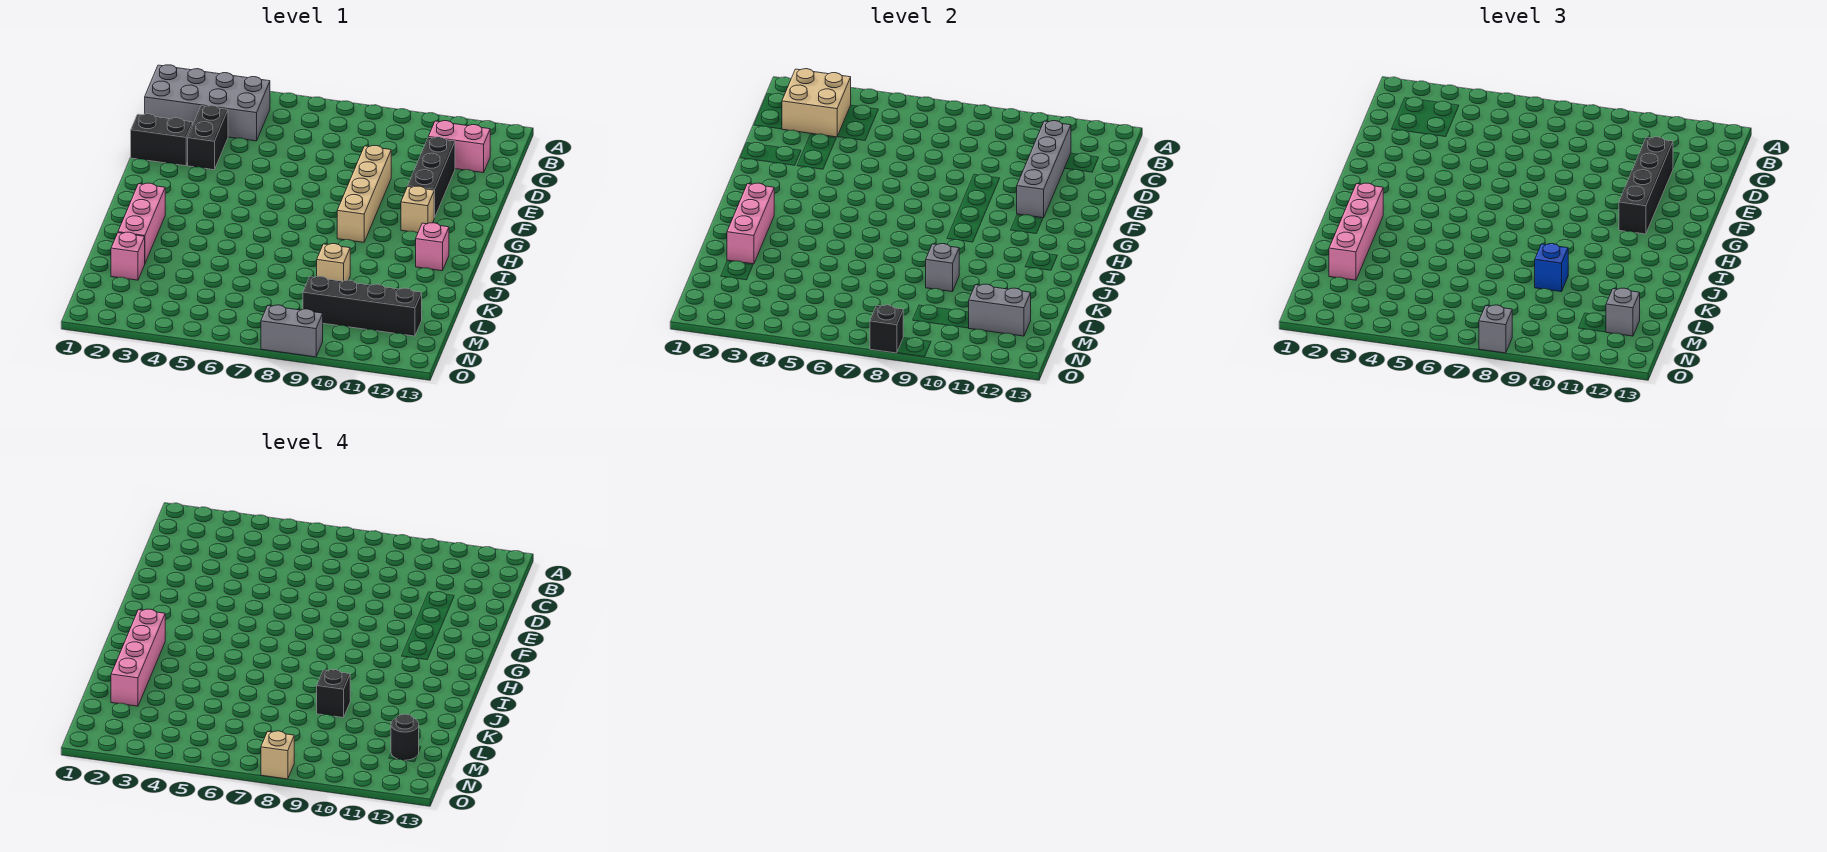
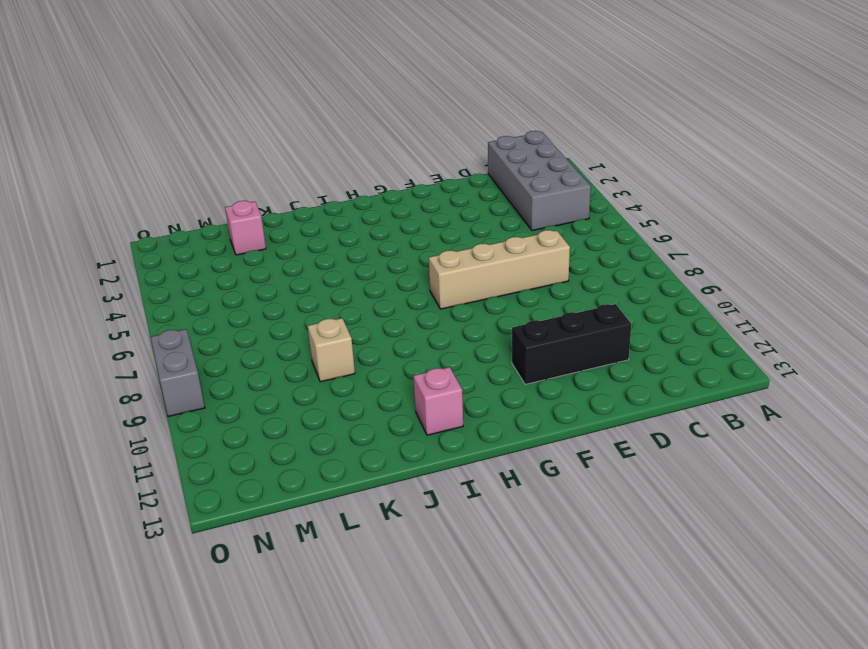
tan brick D7:G7 level 1 -> tan brick E9:H9 level 1
none -> pink brick C11:C12 level 1
none -> black brick D3:E3 level 1
none -> black brick E1:E2 level 1

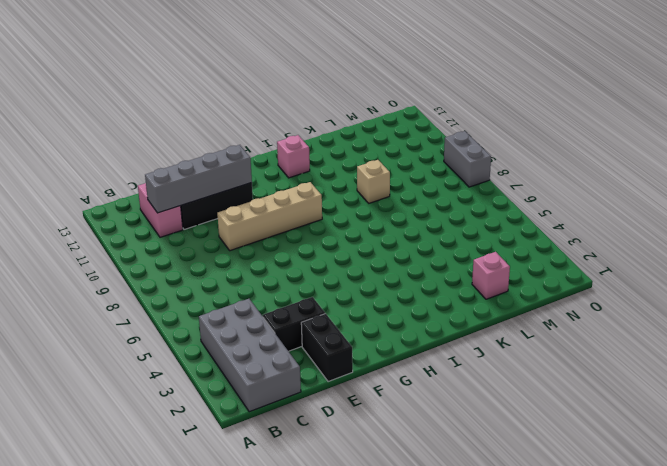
none -> tan brick G11 level 1
none -> pink brick I2:K2 level 1
none -> black brick M9:M12 level 1

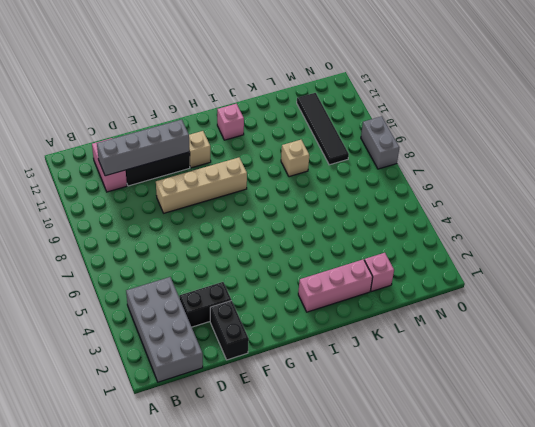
black tile M9:M12 level 1 -> black brick M9:M12 level 1
none -> tan brick B2:C3 level 2
none -> pink brick I2:K2 level 2
none -> grey brick K9 level 2

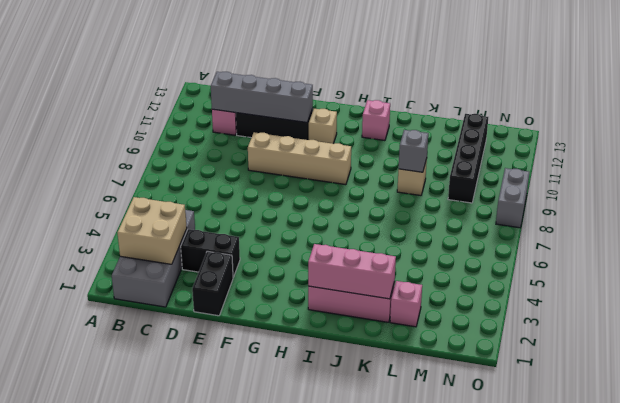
none -> grey brick M11:M12 level 2
none -> black brick O8 level 2
none -> black brick D11:G11 level 3

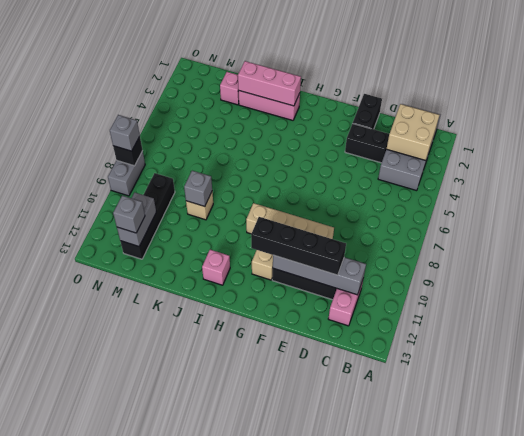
none -> pink brick I2:L2 level 3
none -> blue brick K9 level 3
none -> pink brick I2:L2 level 4

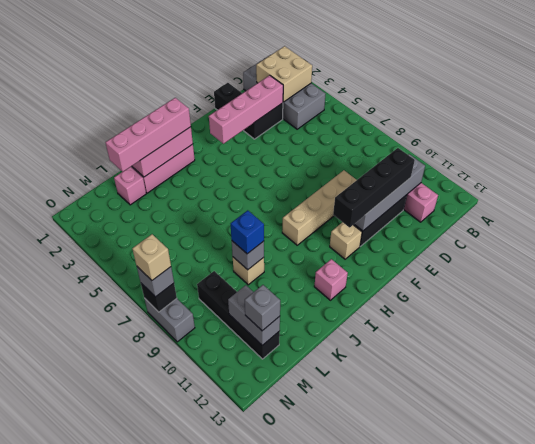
pink brick D3:G3 level 2 -> pink brick I2:L2 level 4
none -> black brick K9 level 4
none -> black round brick M12 level 4

